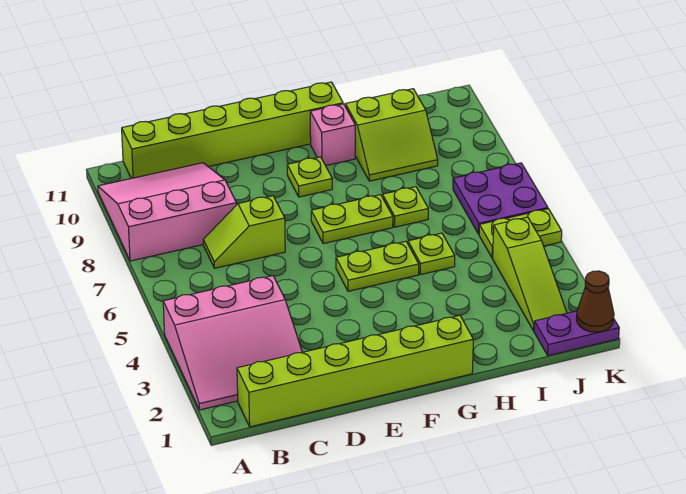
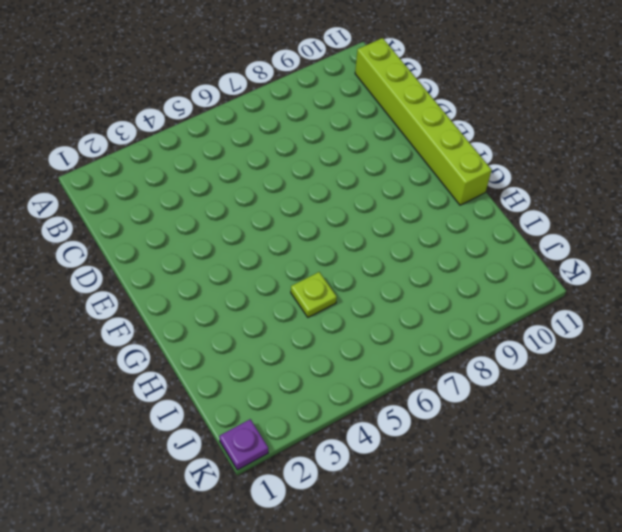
purple plate K1 level 1 -> purple plate J1:K1 level 1
none -> pink slope A2:C4 level 1 top 4
none -> pink slope A8:C10 level 1 top 8
none -> lime brick B1:G1 level 1

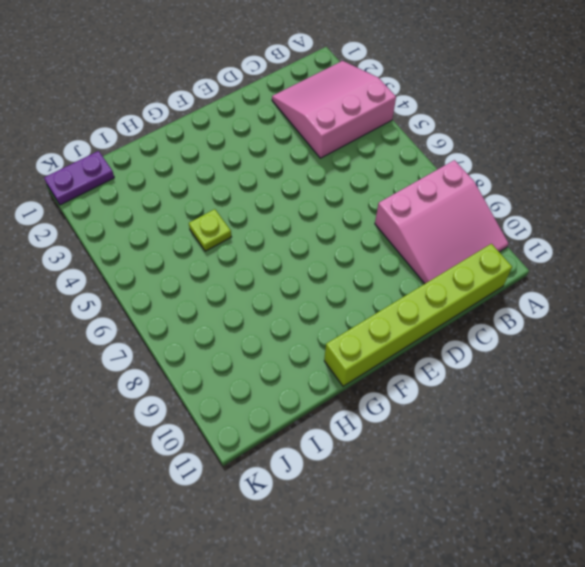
none -> lime brick B1:G1 level 1
none -> lime slope C7:D7 level 1 top D
none -> lime plate F5:G5 level 1

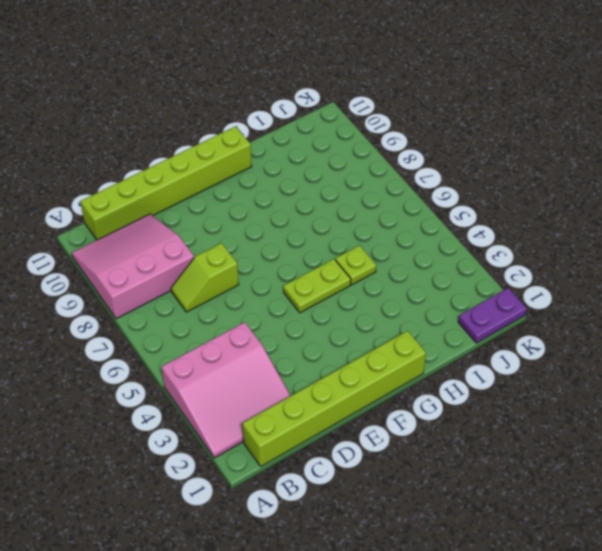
none -> lime plate F7:G7 level 1
none -> lime plate F9 level 1
none -> pink brick G10 level 1

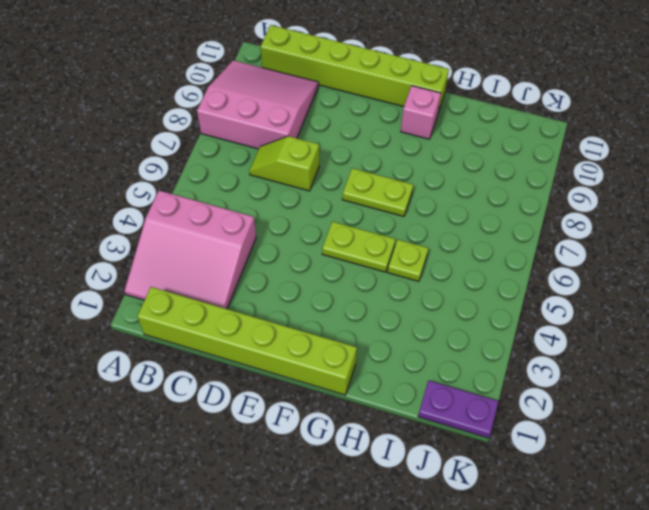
none -> lime plate F9 level 1
none -> lime plate H7 level 1
none -> lime slope H9:I10 level 1 top 10

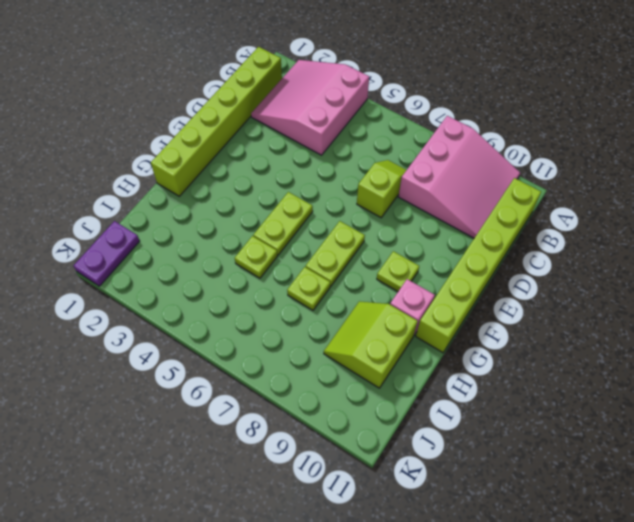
none -> lime slope J2:J4 level 1 top 4
none -> lime plate J5:K5 level 1
none -> purple plate J6:K7 level 1

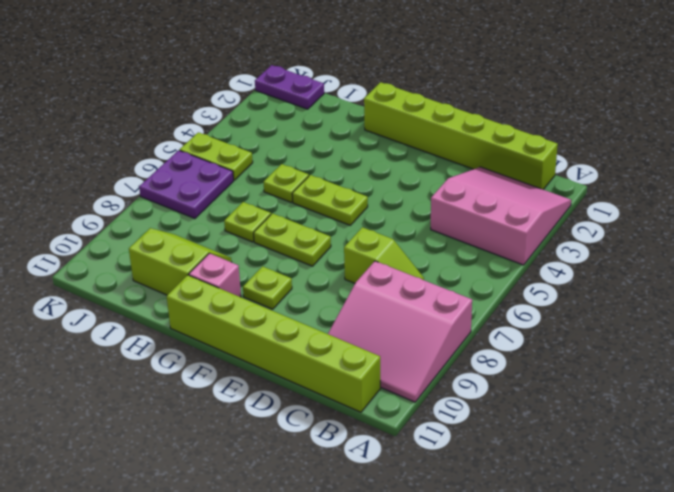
none -> lime slope J2:J4 level 1 top 4
none -> brown cone K1 level 2

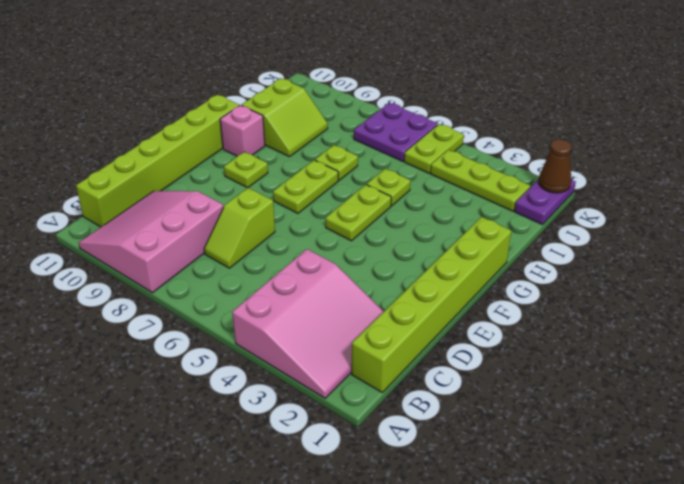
lime plate J2:J4 level 1 -> lime slope J2:J4 level 1 top 4

